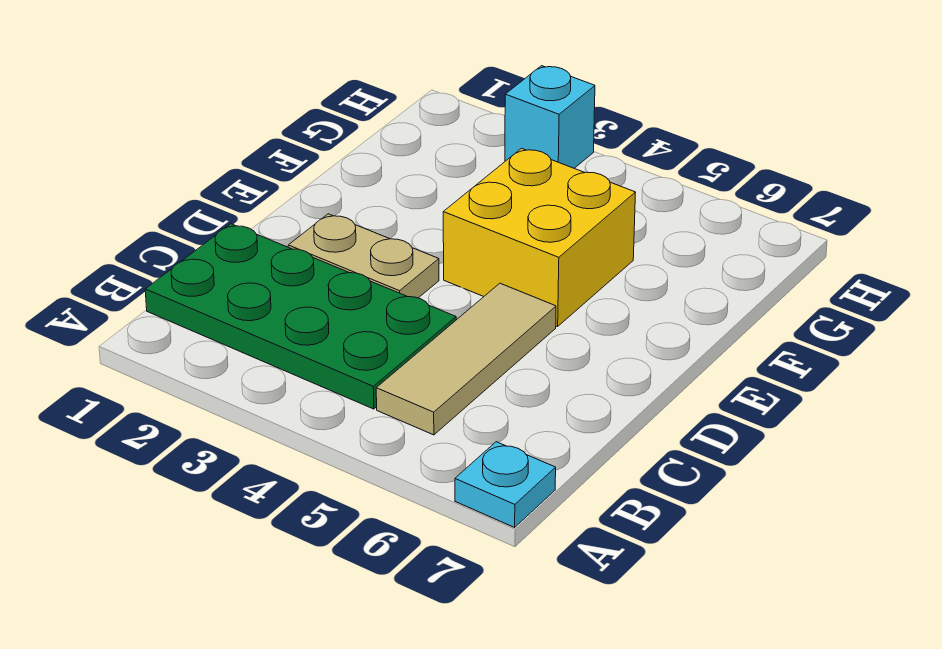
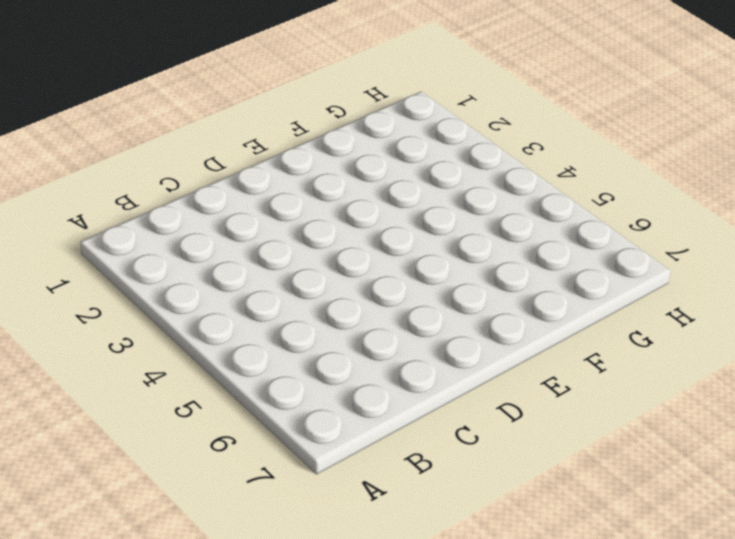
none -> cyan plate A7 level 1
none -> green plate B1:C4 level 1

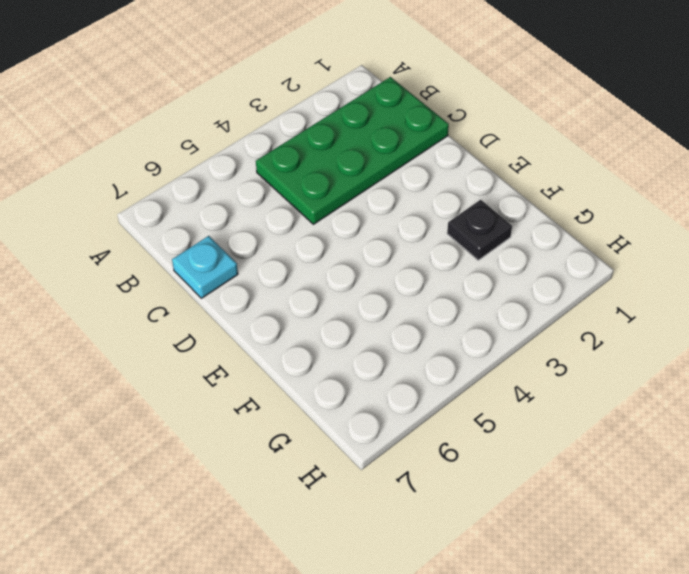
cyan plate C7 level 1 -> cyan plate A7 level 1
black plate F2 level 1 -> none
none -> tan tile B5:D5 level 1
none -> tan plate D2:D3 level 1

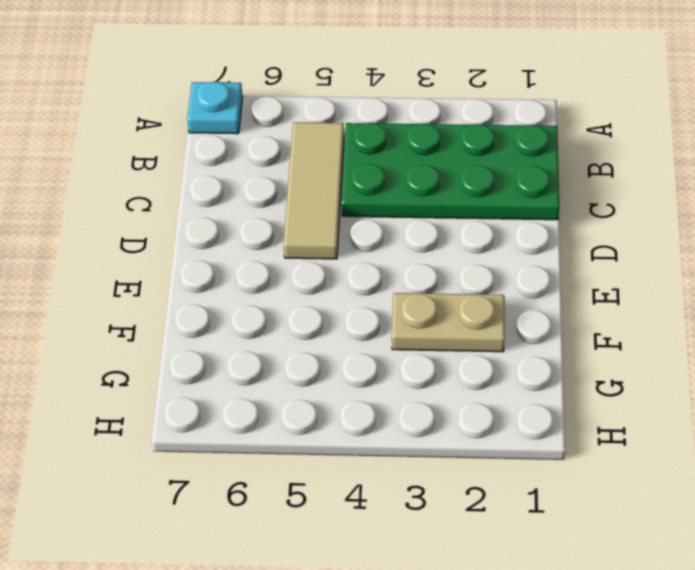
tan plate F2:F3 level 1 -> tan plate D2:D3 level 1
none -> yellow brick E4:F5 level 1
none -> cyan brick H3 level 1

